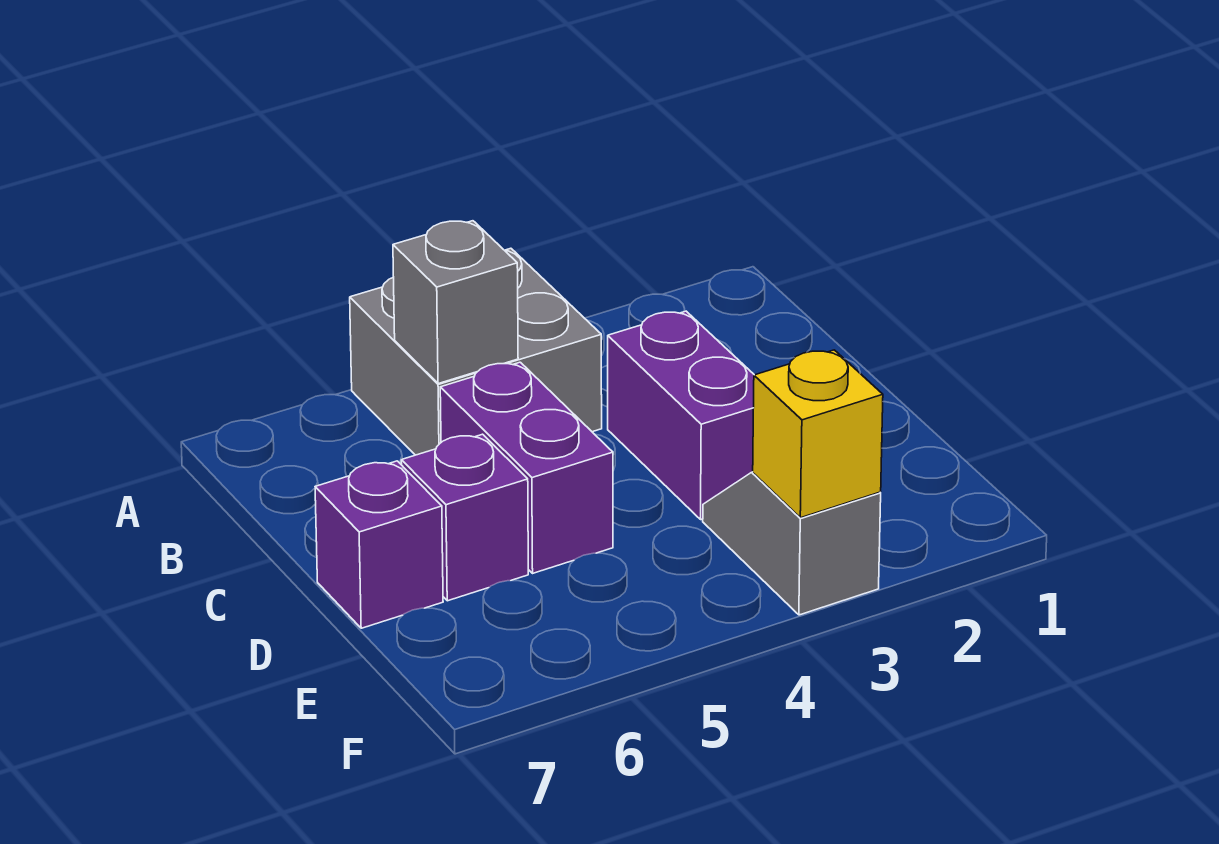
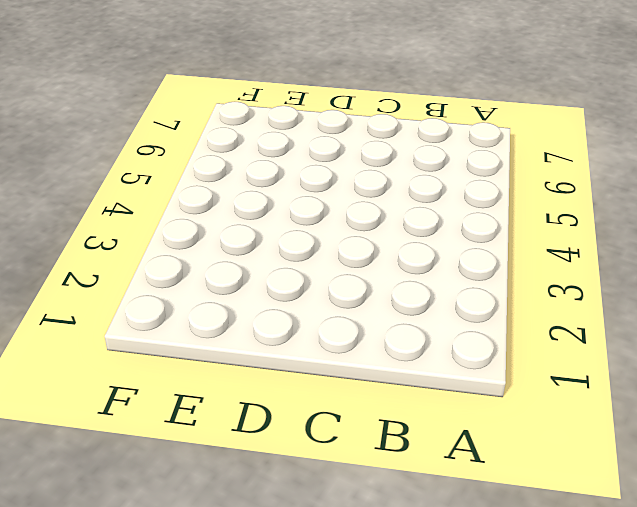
none -> grey brick A4:B5 level 1
none -> purple brick C3:D3 level 1

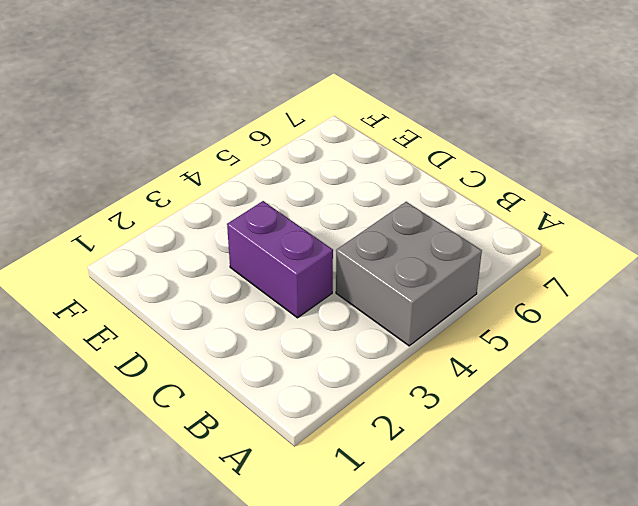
none -> purple brick C5:D5 level 1
none -> purple brick D6 level 1

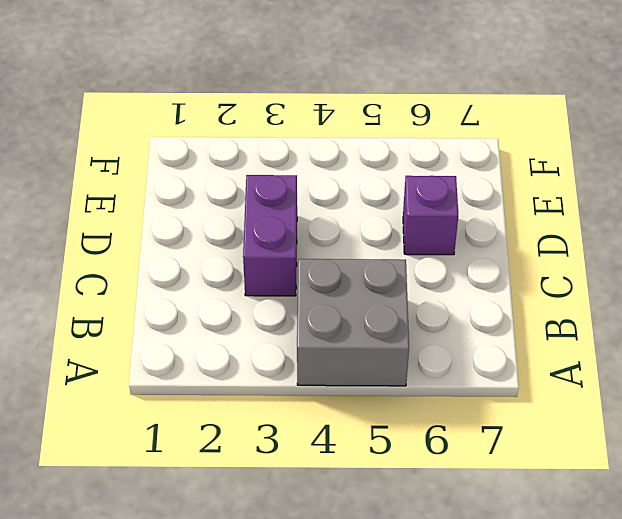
none -> purple brick C5:D5 level 1
none -> purple brick D7 level 1

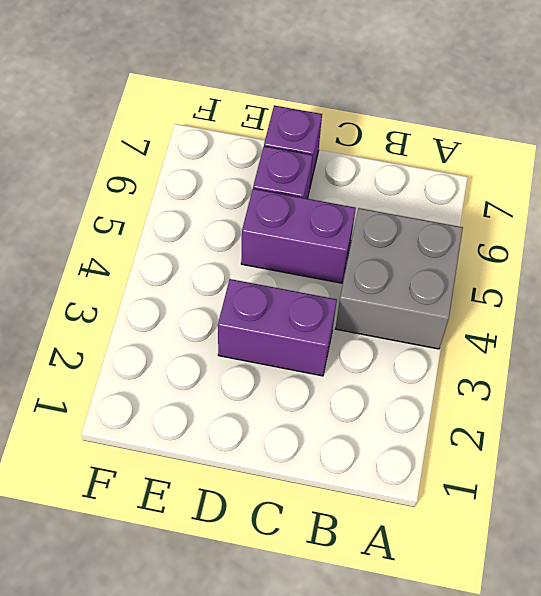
none -> grey slope E3:F3 level 1 top F
none -> grey brick B5 level 2

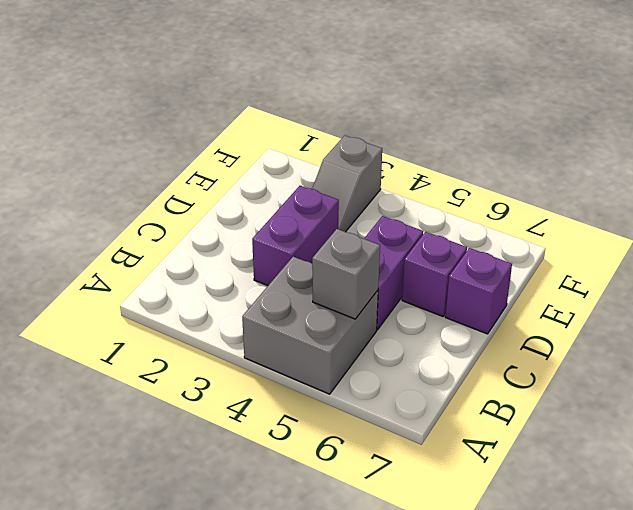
none -> yellow brick F3 level 2

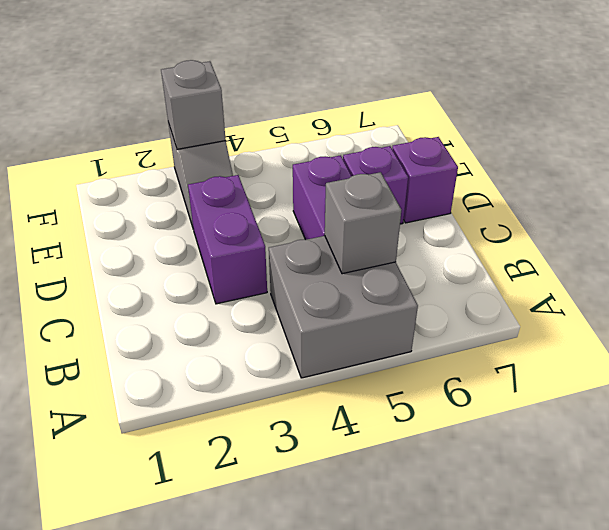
grey brick F3 level 2 -> yellow brick F3 level 2

